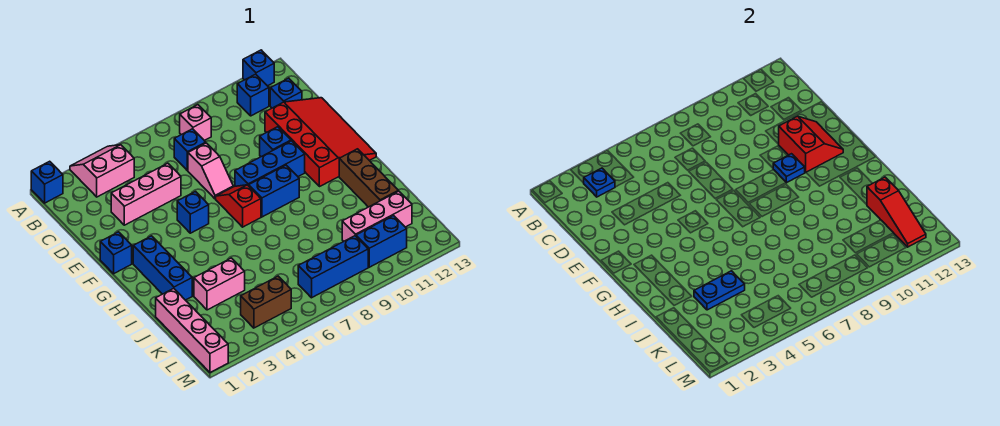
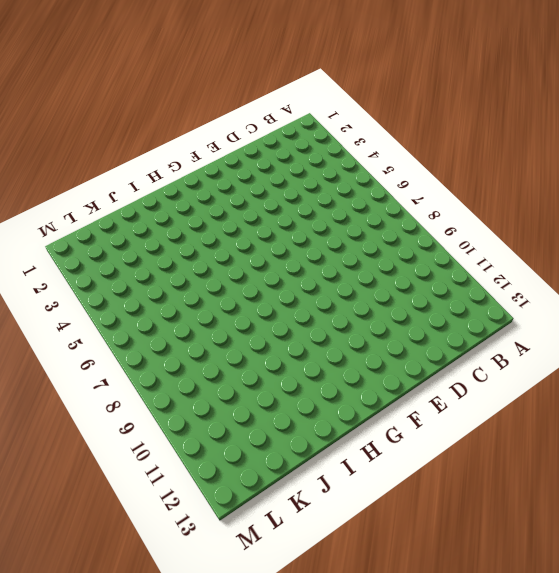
none -> blue brick A1 level 1
none -> pink slope A3:B4 level 1 top B
none -> blue brick A12 level 1

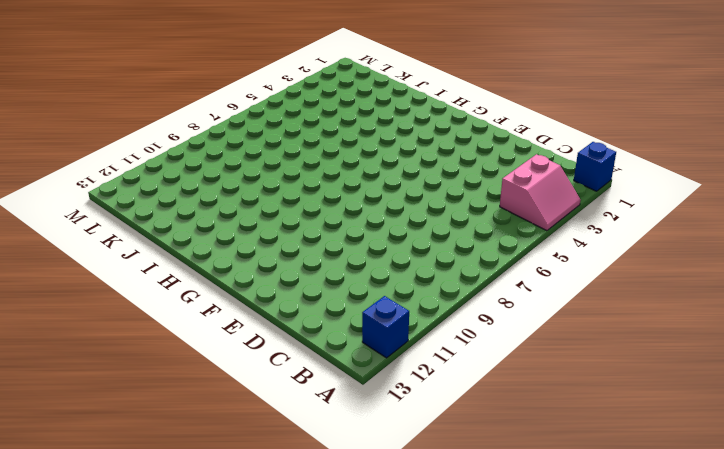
none -> pink brick B8 level 1
none -> blue brick B11 level 1
none -> blue brick C7 level 1

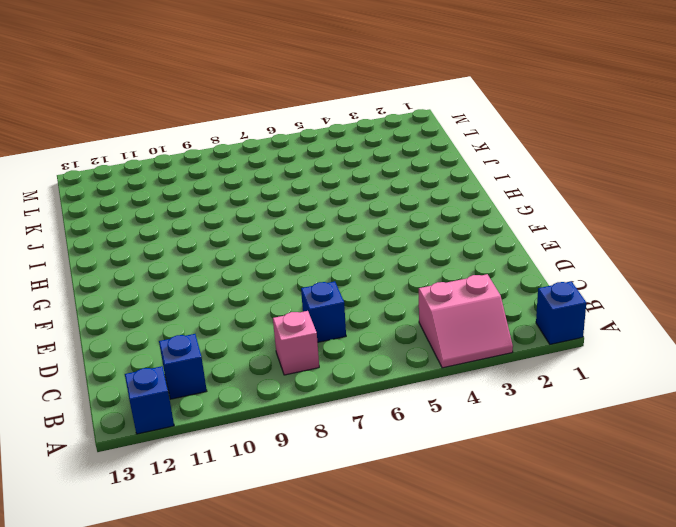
none -> blue brick C12 level 1
none -> pink brick D3:D5 level 1
none -> pink slope D7:E7 level 1 top D

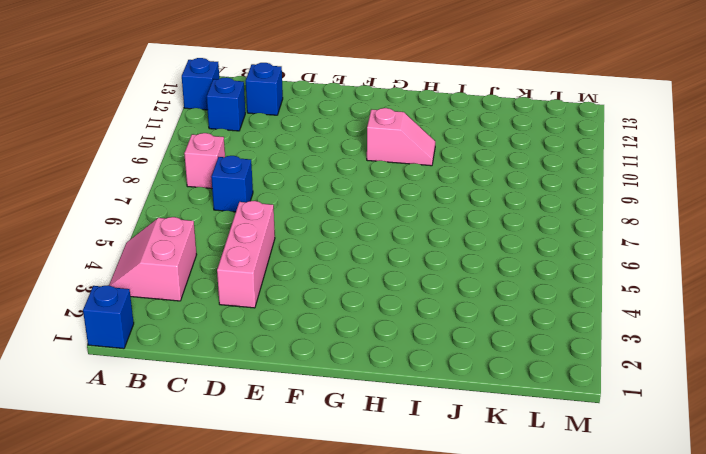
pink slope G10:H10 level 1 top G -> pink slope D7:E7 level 1 top D
none -> red slope D11:G13 level 1 top 11
none -> blue brick E10 level 1
none -> blue brick F1 level 1

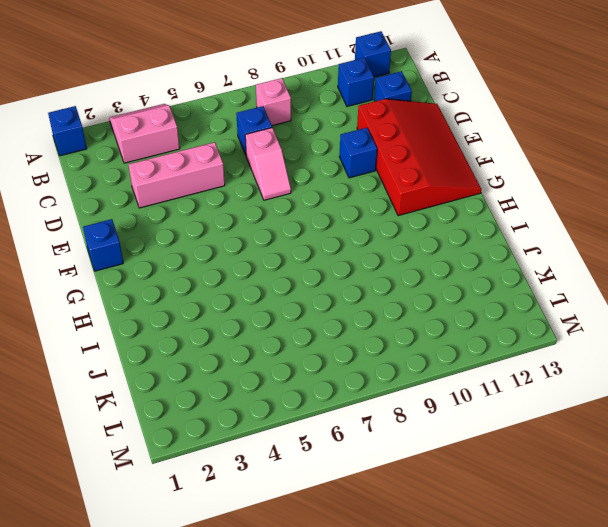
none -> blue brick F5 level 1
none -> red slope F7:G7 level 1 top G
none -> blue brick F8:F10 level 1

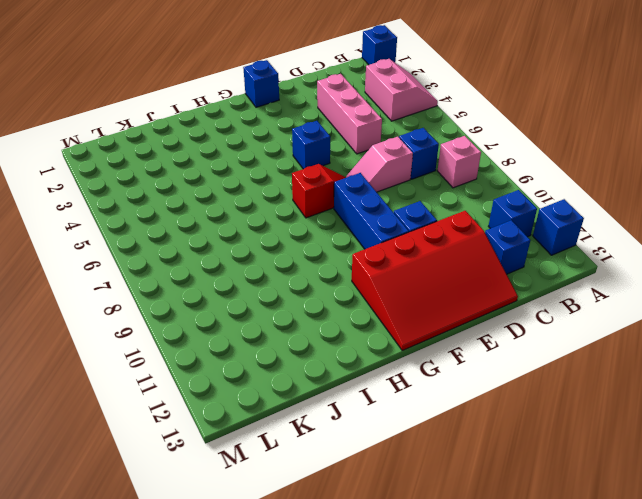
none -> blue brick G2:I2 level 1
none -> blue brick G8:G9 level 1
none -> brown brick H12:J12 level 1

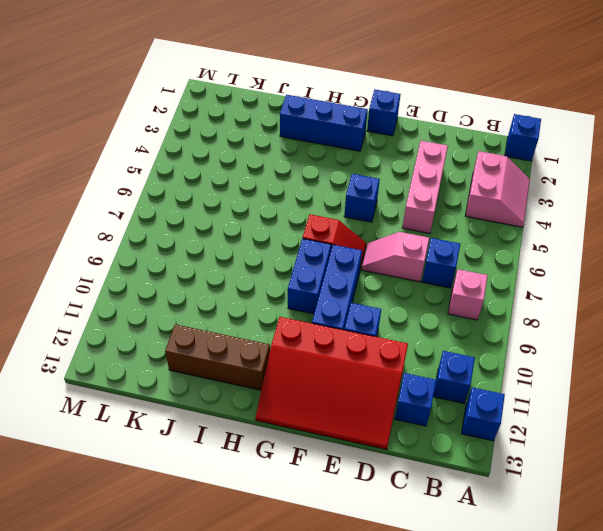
none -> pink brick J1:M1 level 1
none -> pink brick J3:J4 level 1
none -> pink brick K10:K12 level 1

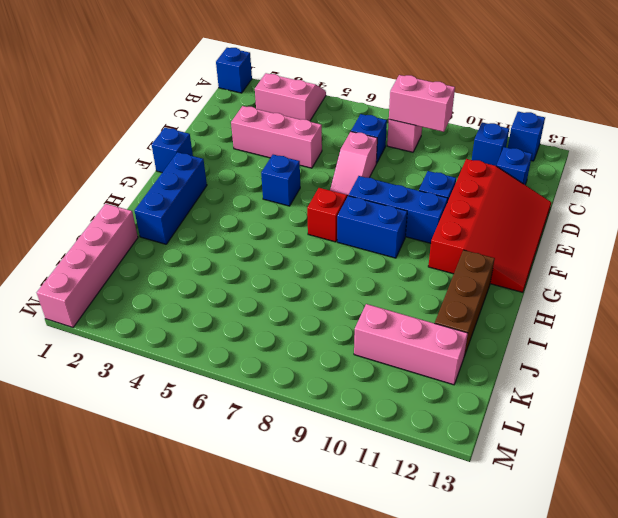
pink brick B8:B9 level 2 -> pink brick J3:J4 level 1
none -> brown brick L4:L5 level 1
none -> blue brick L7:L9 level 1
none -> blue brick L10:L11 level 1

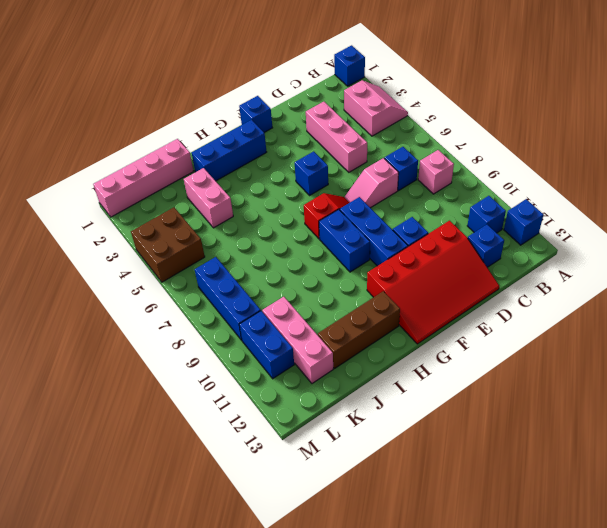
brown brick L4:M5 level 1 -> brown brick L4:L5 level 1
none -> blue plate B3 level 2
none -> red slope E11:F12 level 2 top 11
none -> blue plate F10 level 2

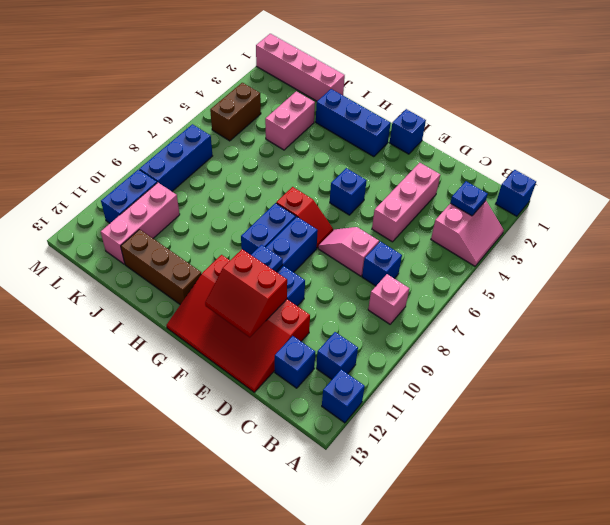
none -> blue plate J3:J4 level 2
none -> red slope J12:L12 level 2 top J

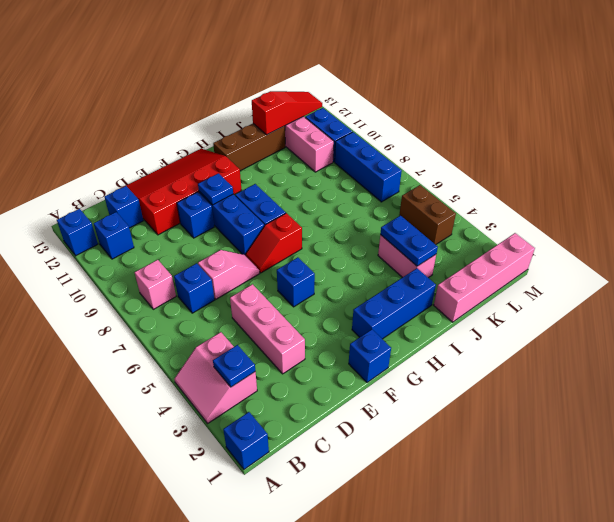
none -> red slope E11:F12 level 2 top 11

